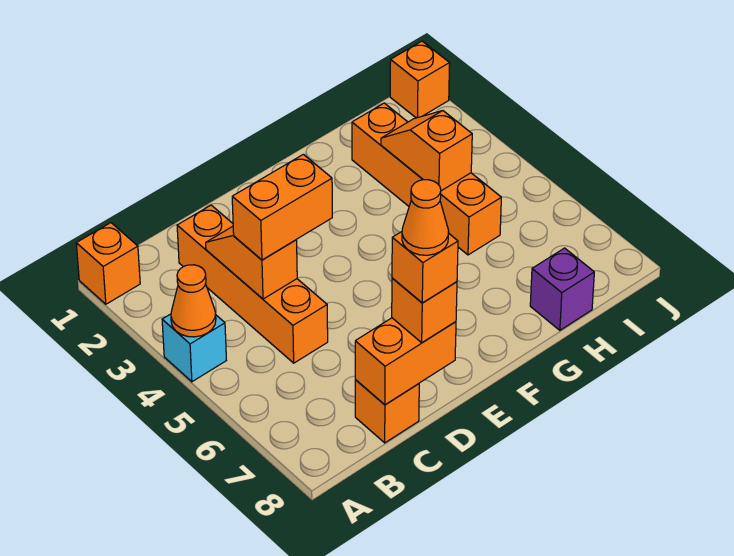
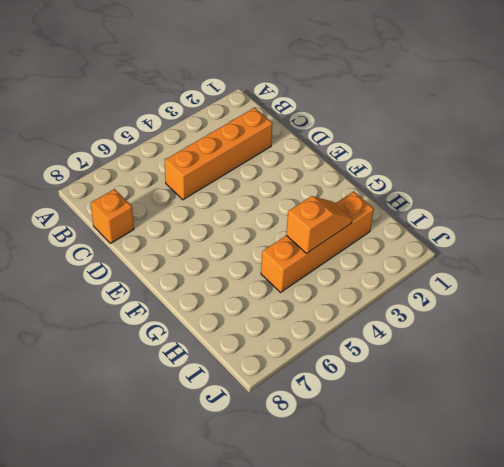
none -> orange brick A1 level 1
none -> cyan brick A4 level 1
none -> purple brick H8 level 1

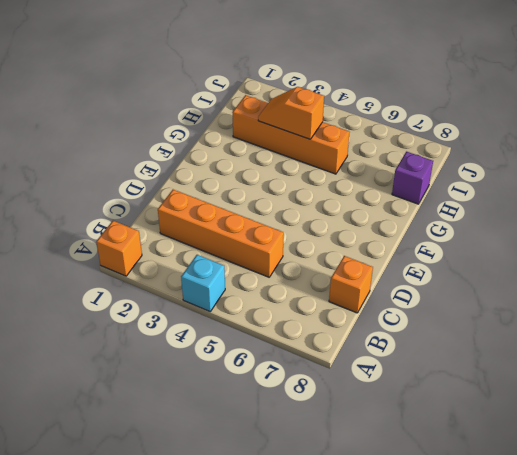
none -> orange brick J1 level 1
none -> orange cone A4 level 2
none -> orange slope C3:C4 level 2 top 4

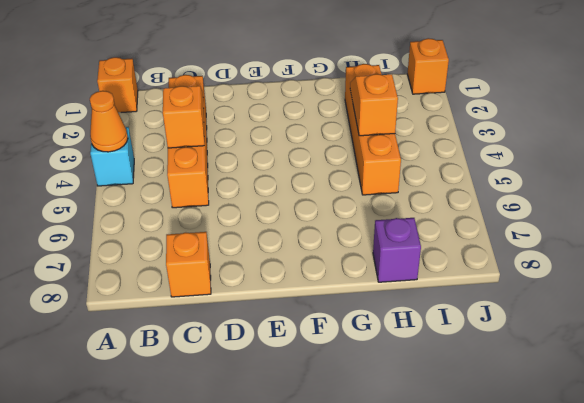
none -> orange brick C8:D8 level 2
none -> orange brick C4:D4 level 3
none -> orange brick D8 level 3

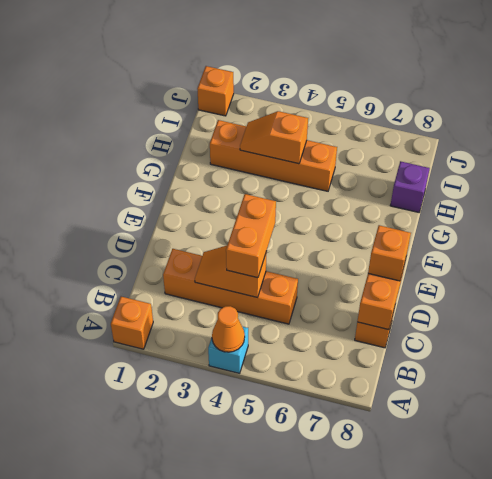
none -> orange brick D8 level 4
none -> orange cone D8 level 5

